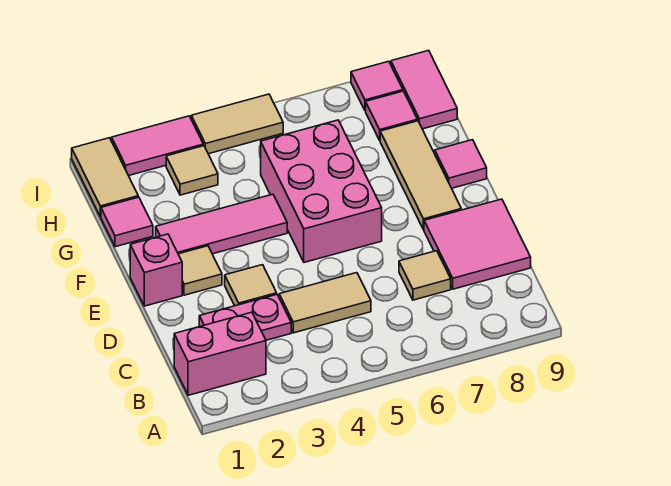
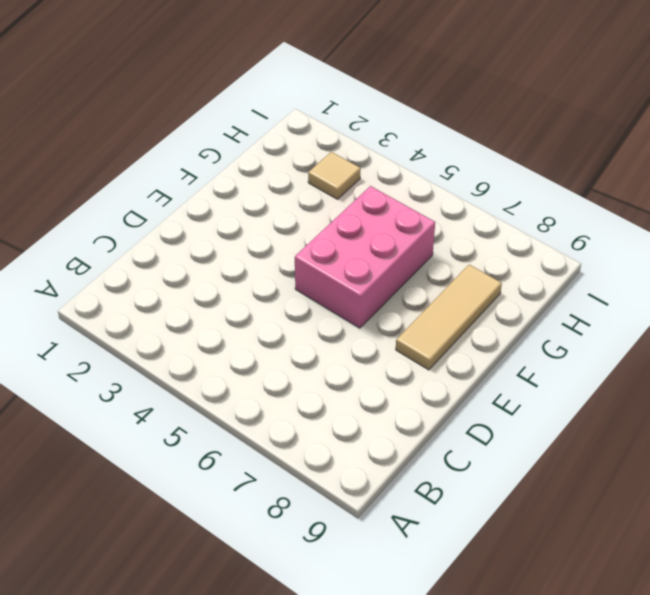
none -> pink brick B1:B2 level 1
none -> pink plate C2:C3 level 1
none -> tan tile C4:C5 level 1

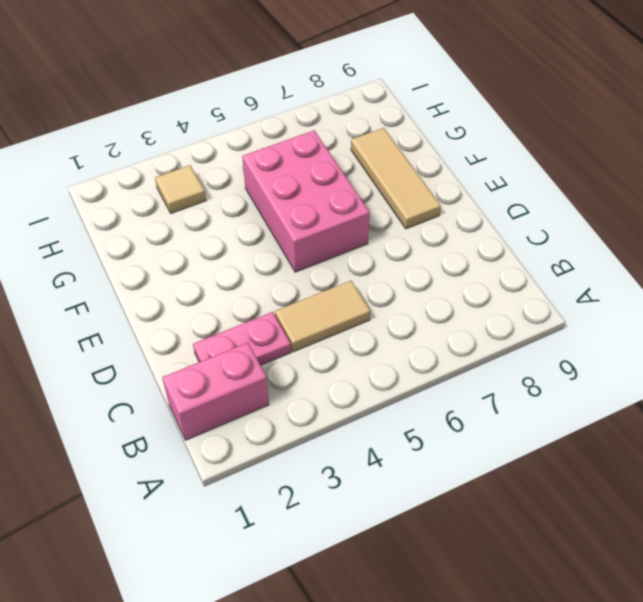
none -> tan tile C7 level 1
none -> pink tile C8:D9 level 1
none -> tan tile D3 level 1

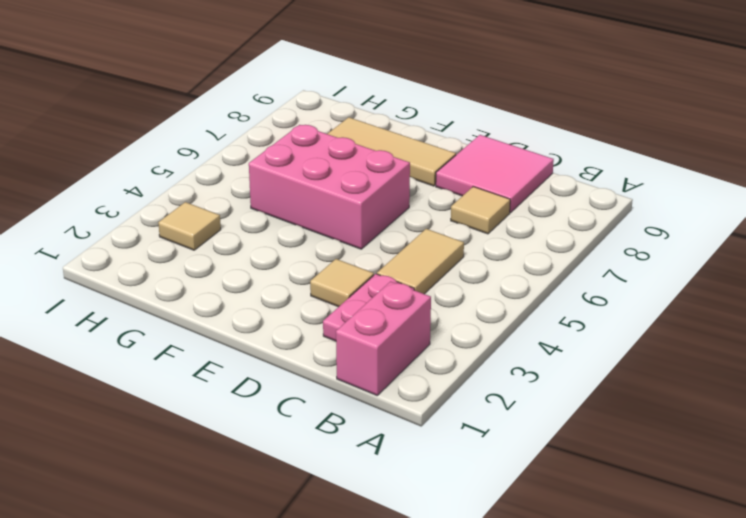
none -> pink brick E1 level 1
none -> tan tile E2 level 1
none -> pink tile F2:F4 level 1

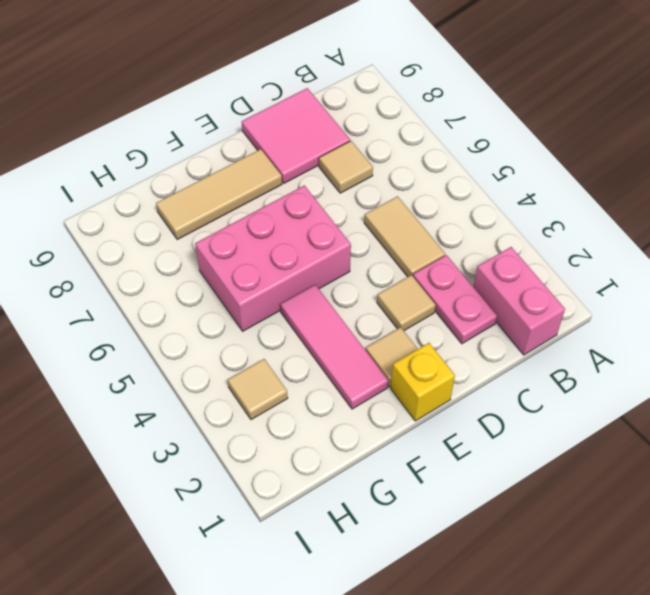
yellow brick E1 level 1 -> pink brick E1 level 1
none -> pink tile F9 level 1
none -> pink tile G1 level 1
none -> tan tile H1:I1 level 1

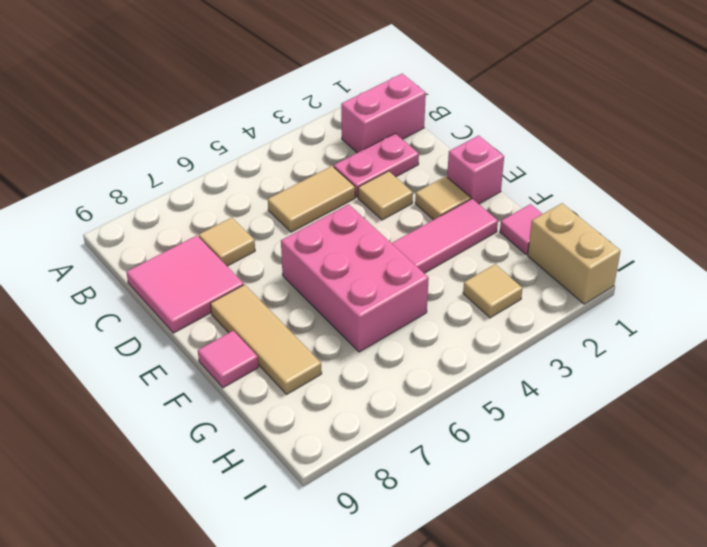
tan brick H1:I1 level 1 -> tan tile H1:I1 level 1
none -> pink tile H8 level 1
none -> pink tile H9:I9 level 1
none -> pink tile I2:I3 level 1

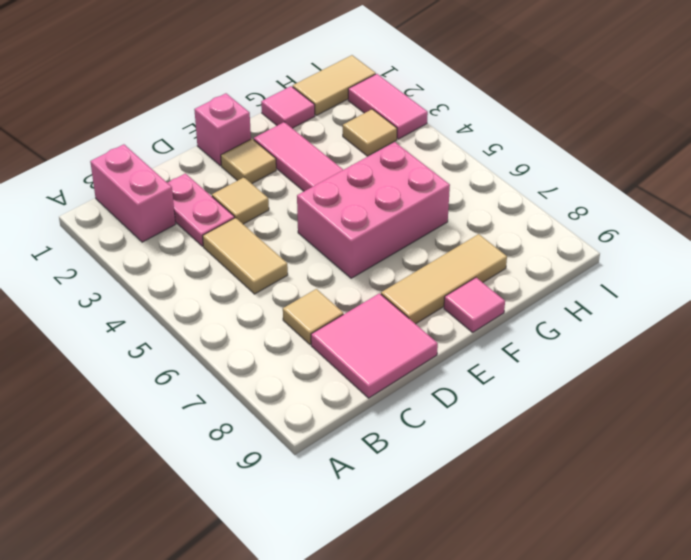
none -> pink tile H8 level 1
none -> pink tile H9:I9 level 1
none -> tan tile I4:I5 level 1

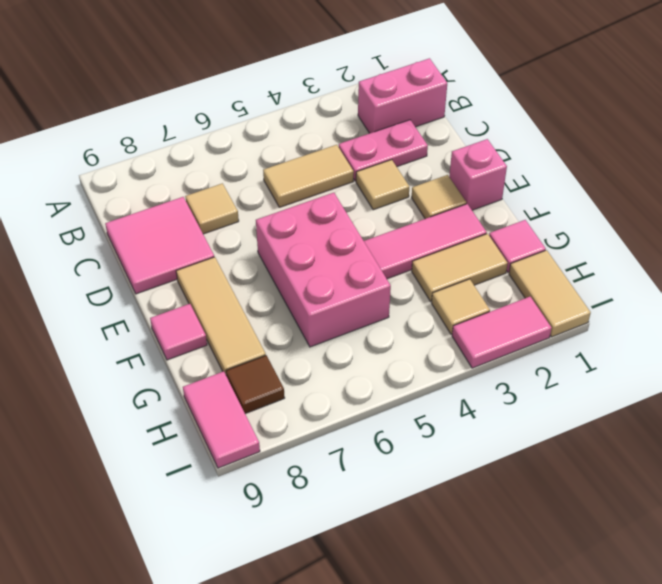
tan tile G2:G3 level 1 -> tan tile I4:I5 level 1
brown tile H8 level 1 -> pink tile H8 level 1
none -> pink tile I8 level 1

